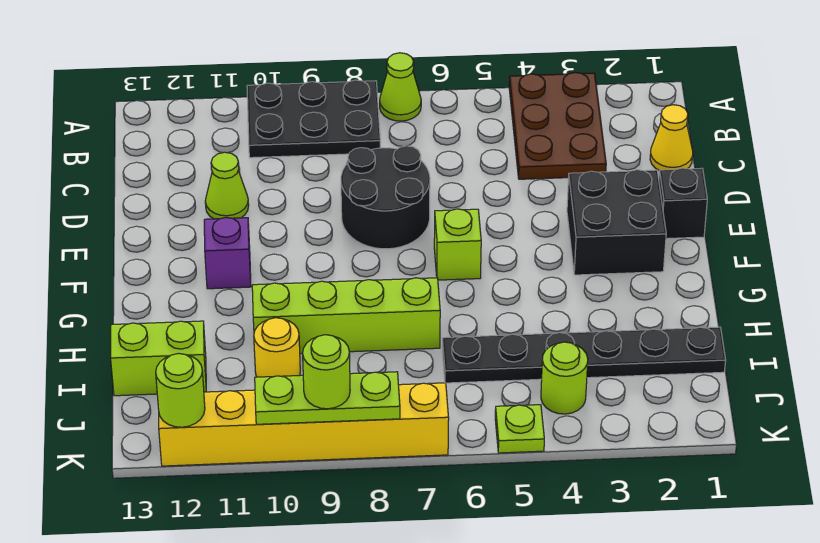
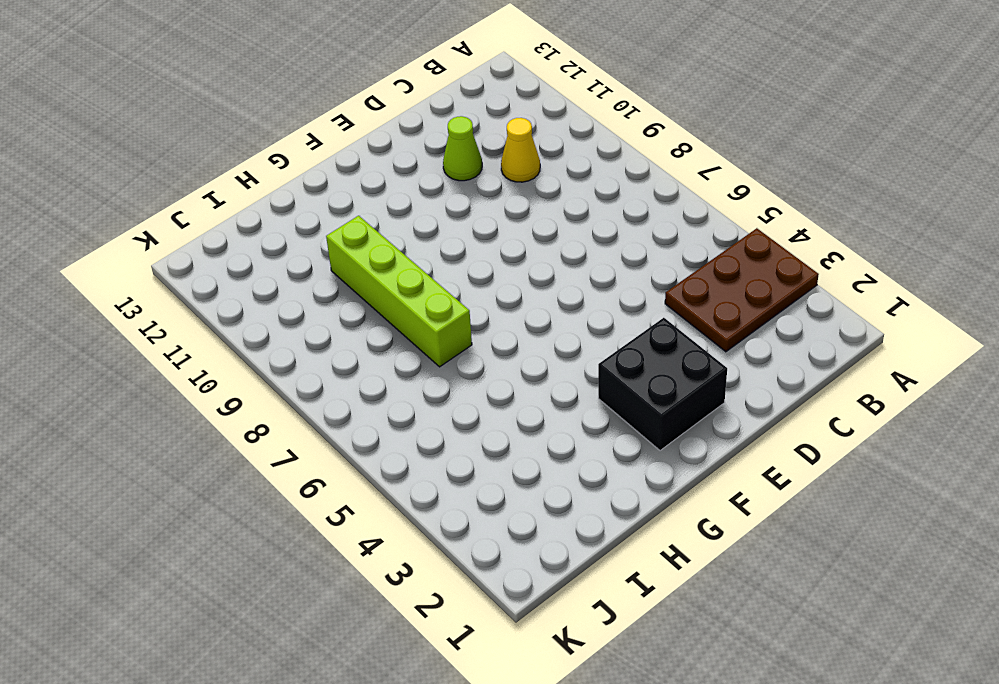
yellow cone C10 level 1 -> yellow cone C1 level 1
none -> lime cone A7 level 1
none -> black plate A8:B10 level 1
none -> black round brick D7:E8 level 1

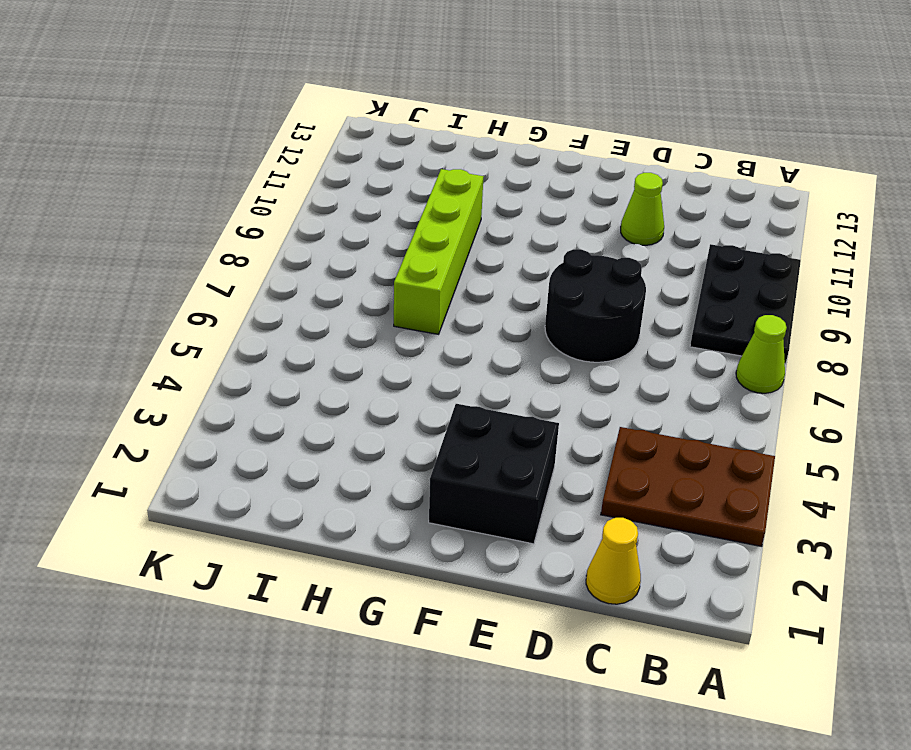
none -> black brick E1 level 1
none -> lime brick F6 level 1
none -> purple brick F11 level 1

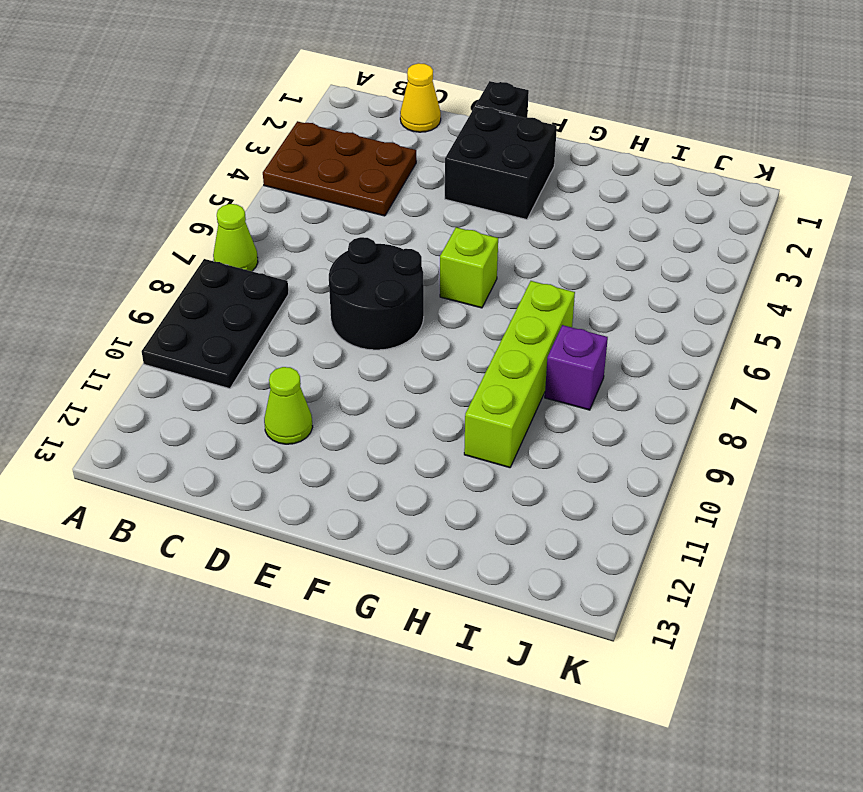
purple brick I8 level 1 -> purple brick F11 level 1
none -> black plate I1:I6 level 1
none -> yellow round brick I10 level 1
none -> lime brick I12:I13 level 1

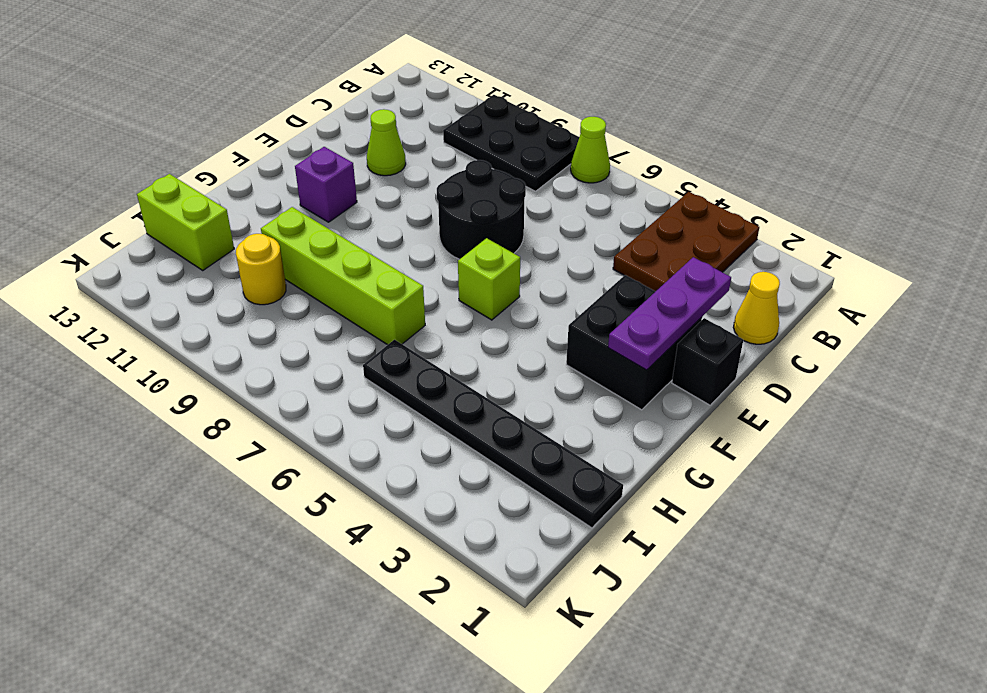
purple plate D2:F2 level 2 -> none
none -> lime round brick J4 level 1
none -> lime plate K5 level 1
none -> yellow brick K7:K12 level 1

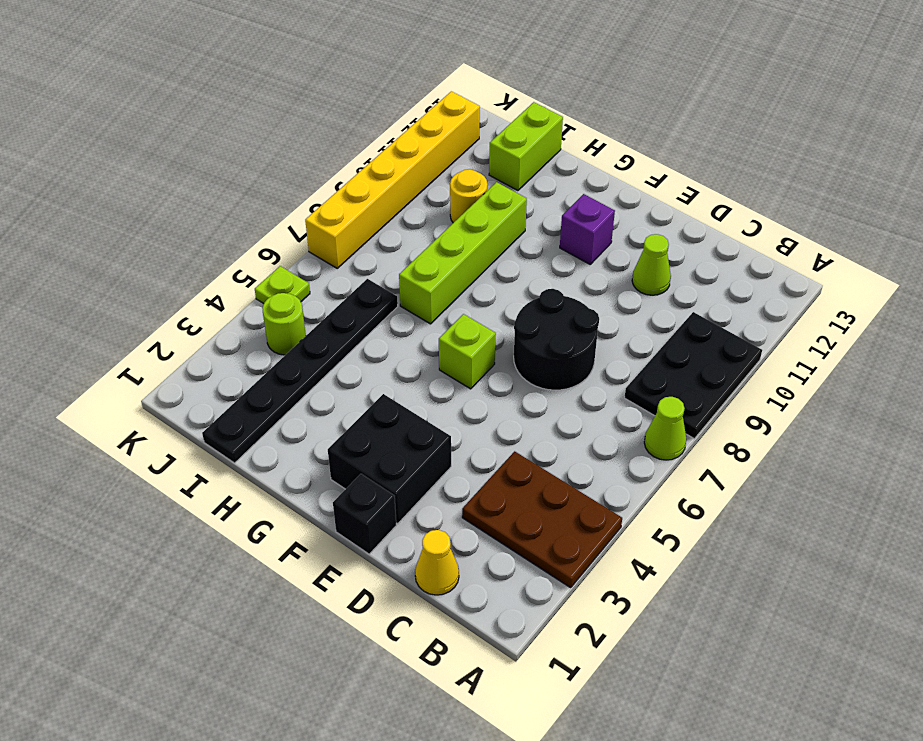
none -> lime plate K8:K10 level 2
none -> lime round brick K12 level 2
none -> lime round brick K9 level 3

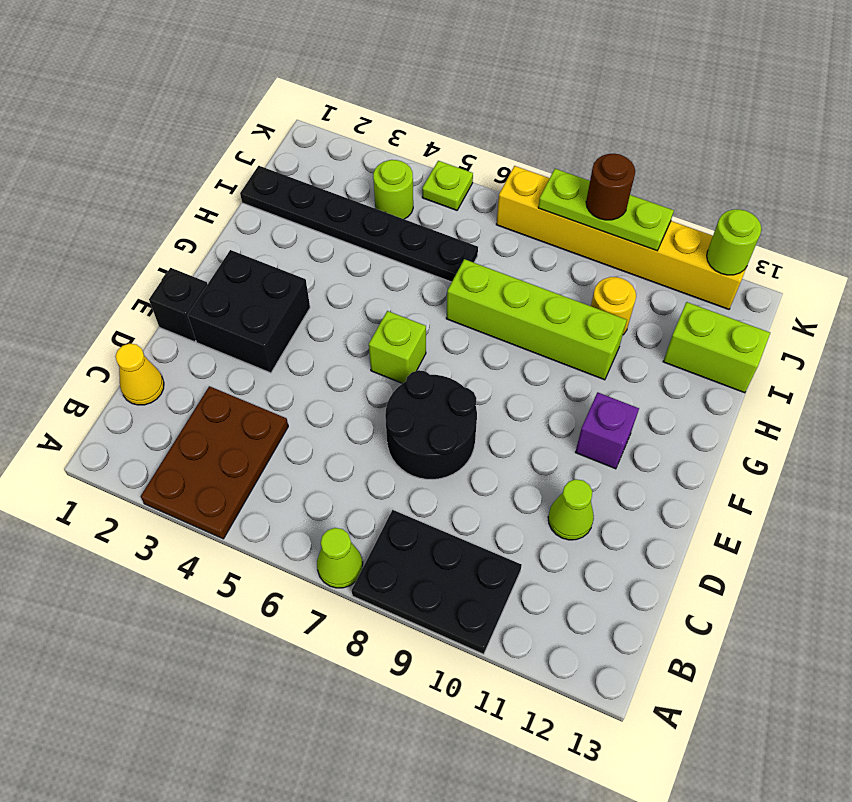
brown round brick K9 level 3 -> lime round brick K9 level 3

